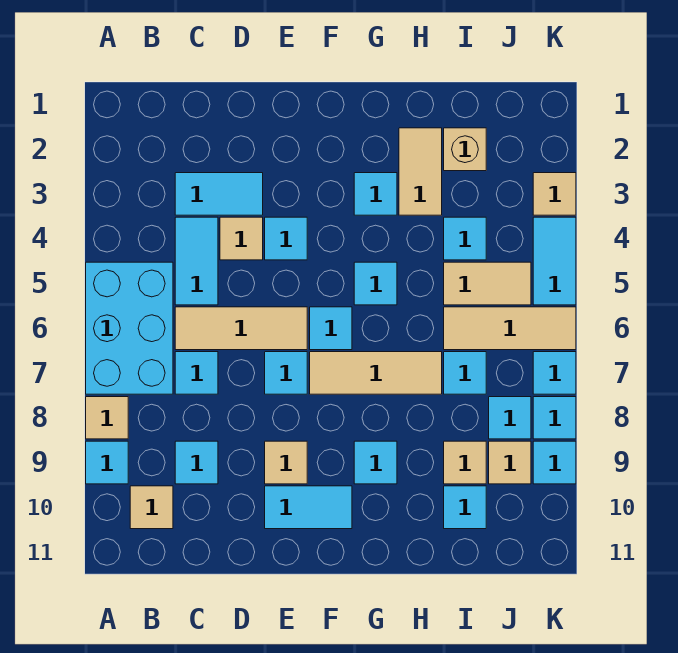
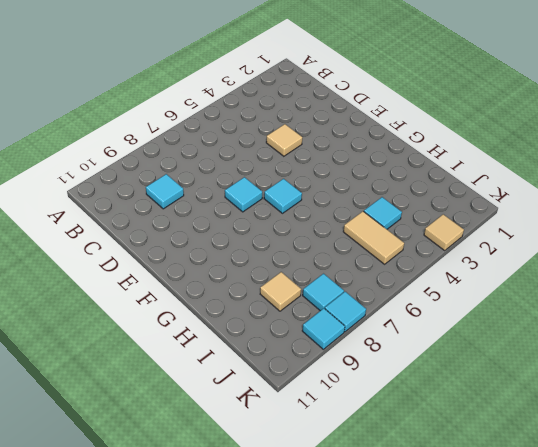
none -> cyan brick A5:B7 level 1
none -> tan tile A8 level 1
none -> cyan tile A9 level 1
none -> tan tile B10 level 1

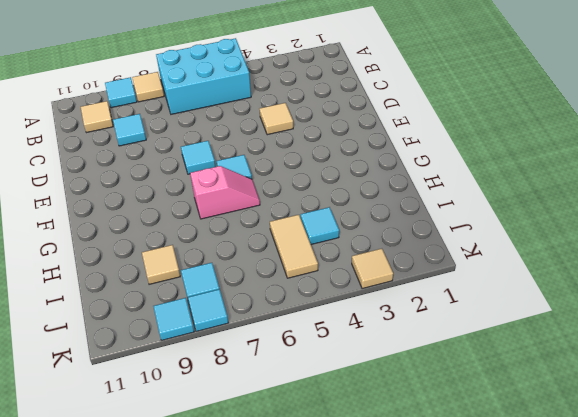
pink slope G6:G7 level 1 top 7 -> tan tile F7:H7 level 1
none -> cyan tile C3:D3 level 1
none -> cyan tile C4:C5 level 1
none -> tan tile C6:E6 level 1
none -> cyan tile C7 level 1

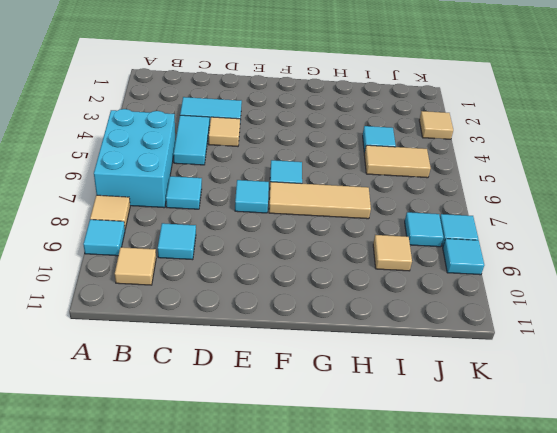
none -> tan tile C6:E6 level 1
none -> cyan tile E4 level 1
none -> tan tile E9 level 1
none -> cyan tile E10:F10 level 1

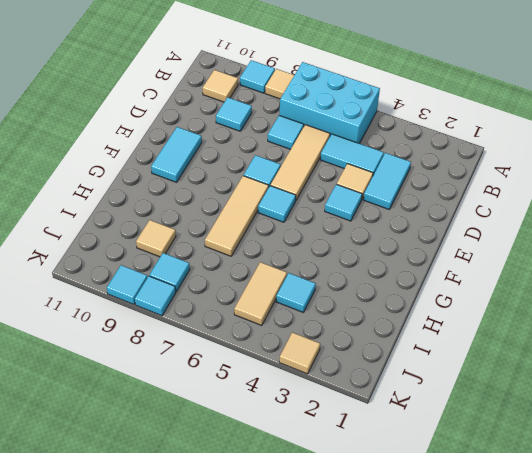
none -> tan tile E9 level 1
none -> cyan tile G3 level 1
none -> cyan tile G5 level 1
none -> cyan tile G9 level 1

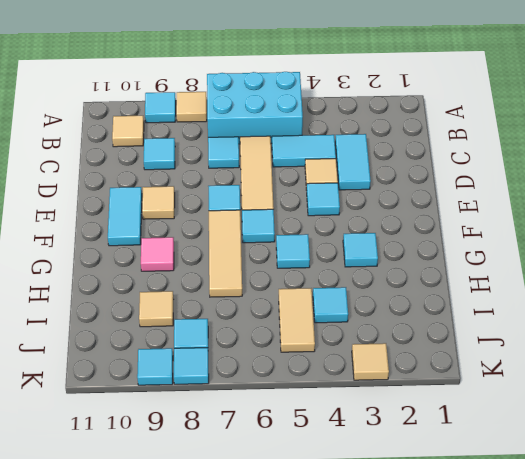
pink tile G9 level 1 -> cyan tile G9 level 1
none -> tan tile H2:H3 level 1
none -> tan brick I2 level 1
none -> tan tile I6:K6 level 1
none -> cyan tile I7 level 1

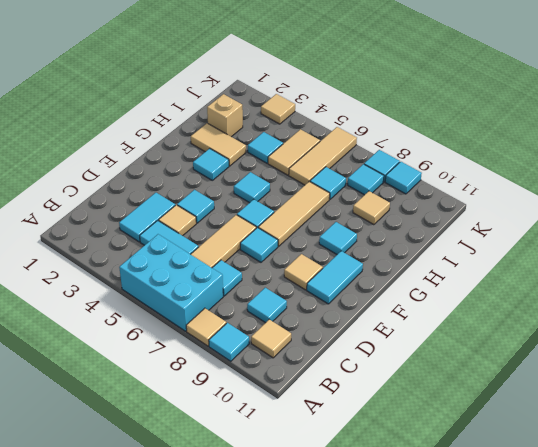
none -> cyan tile I10 level 1
none -> tan tile J9 level 1
none -> cyan tile K4:K5 level 1
none -> cyan tile K7 level 1

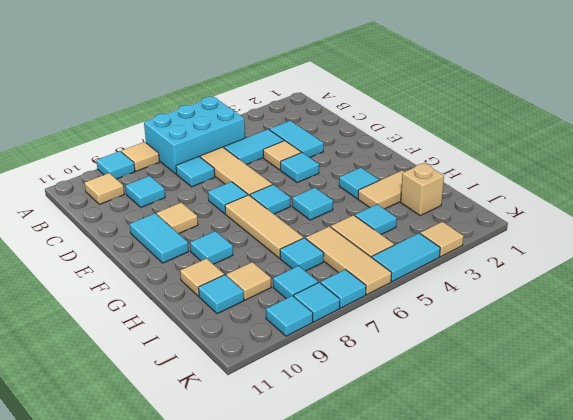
tan tile H10 level 1 -> tan tile J9 level 1

